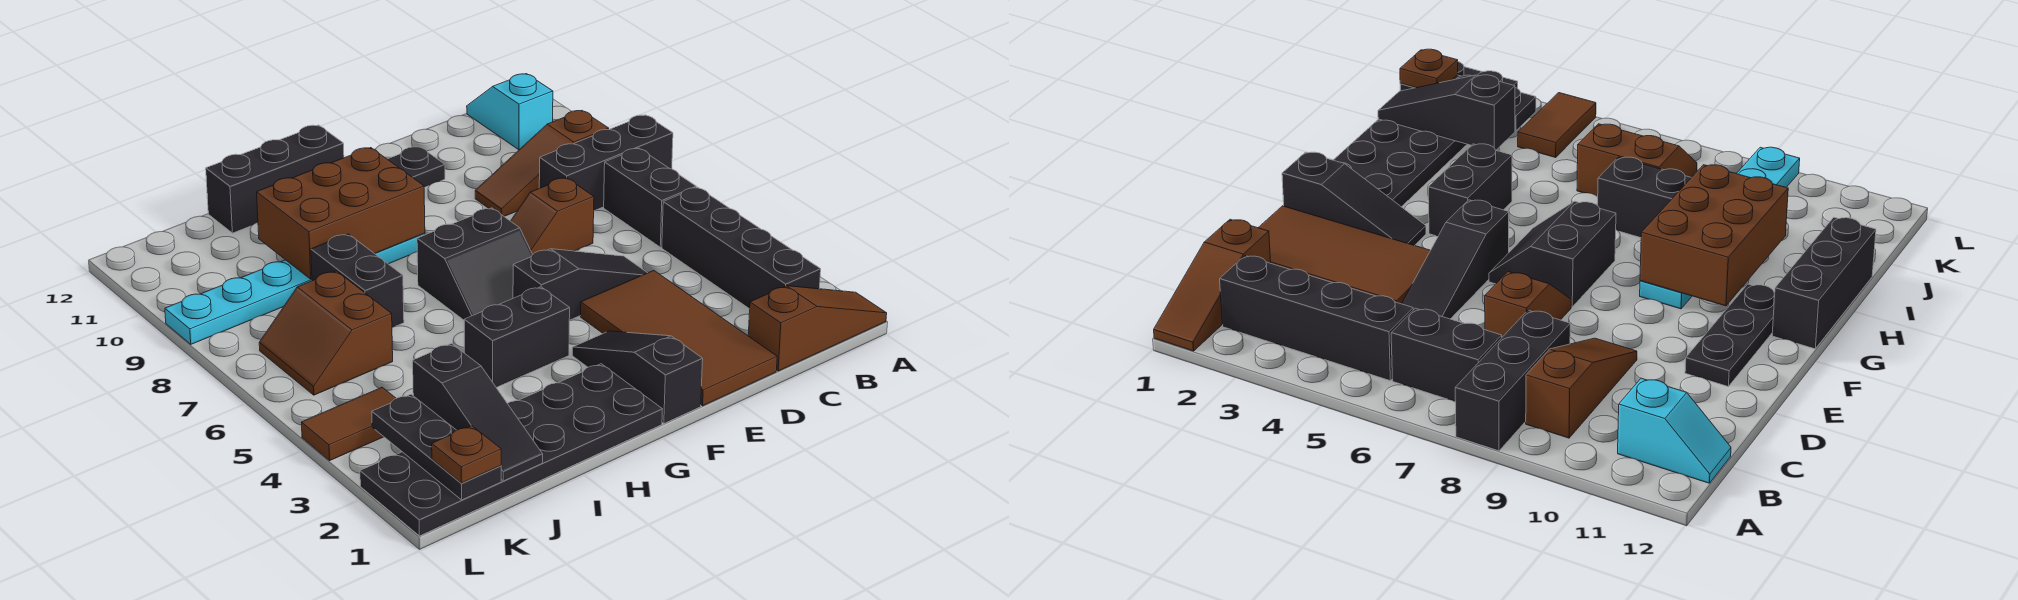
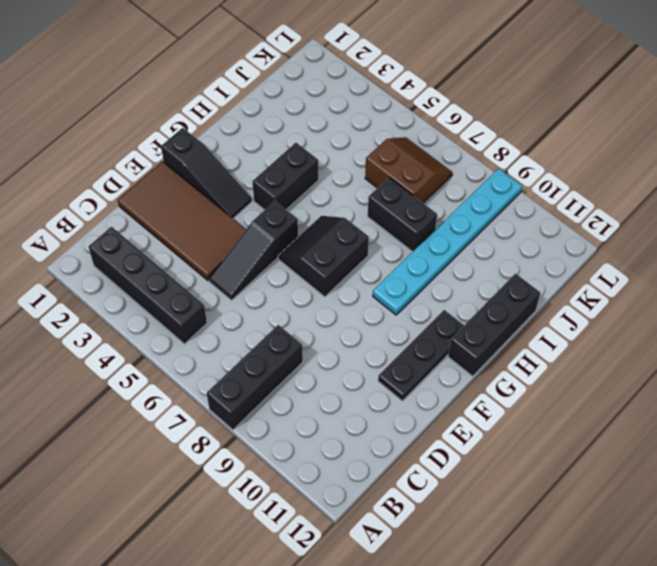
none -> brown slope A1:C1 level 1 top C
none -> black brick B6:B7 level 1
none -> brown slope B9:D9 level 1 top B

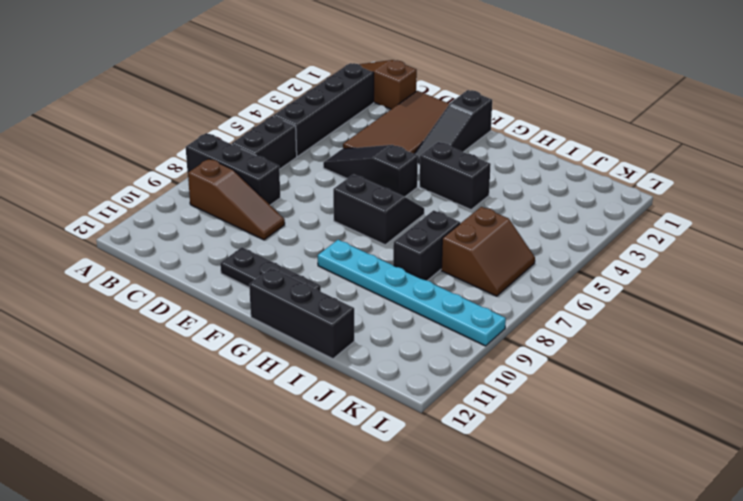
none -> cyan slope B11:B12 level 1 top 11
none -> brown slope D7:E7 level 1 top D
none -> black plate G1:L2 level 1

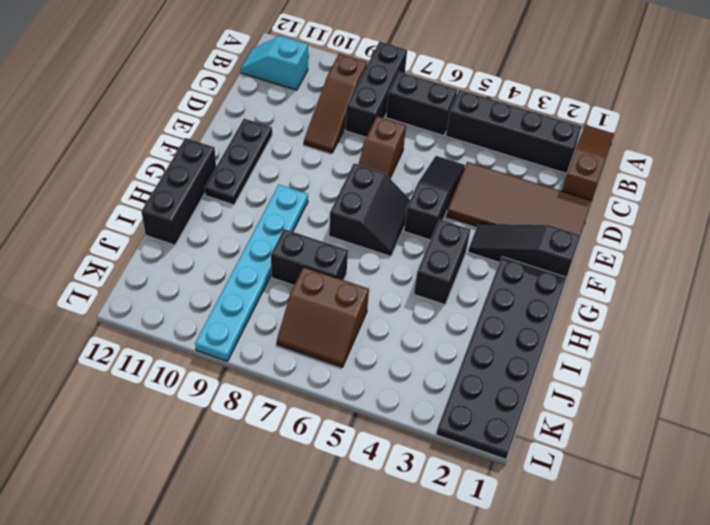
none -> brown tile K4:L4 level 1
none -> brown brick G9:I10 level 2
none -> black slope J1:J3 level 2 top 3

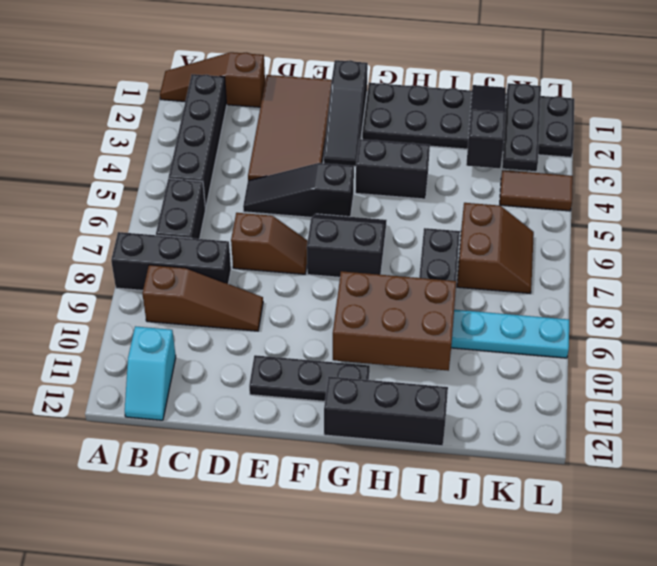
none -> brown plate K1 level 3

